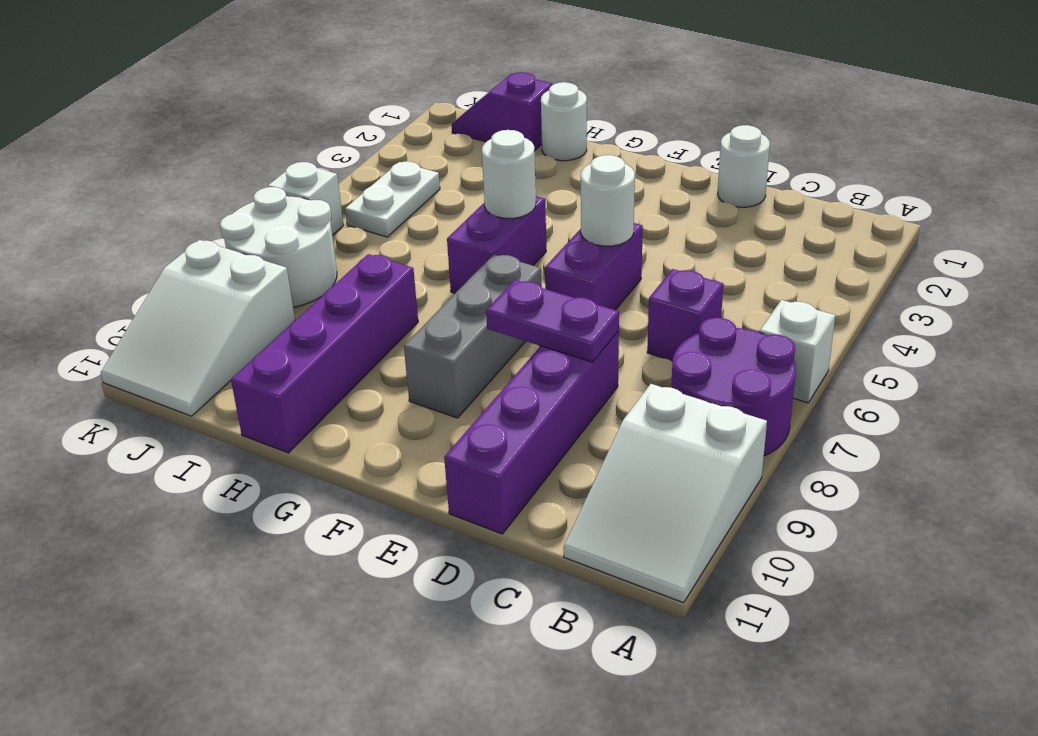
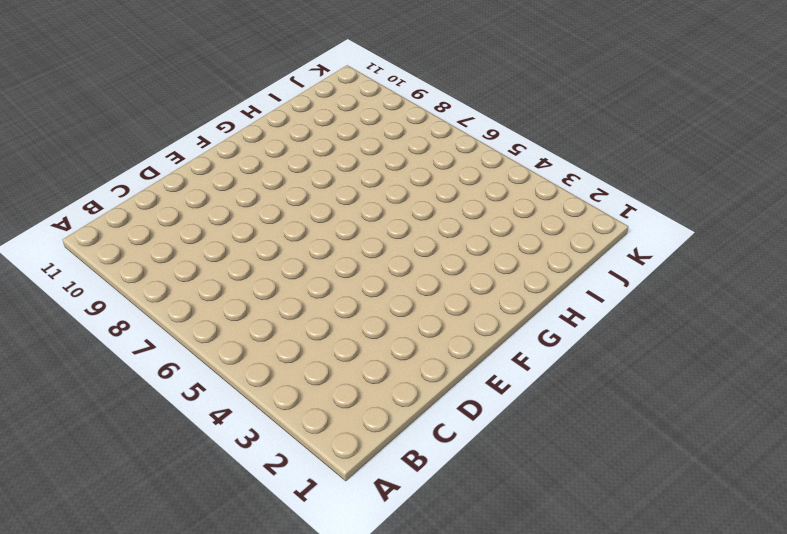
none -> white brick A6 level 1
none -> purple round brick A7:B8 level 1
none -> white slope A9:B11 level 1 top 9

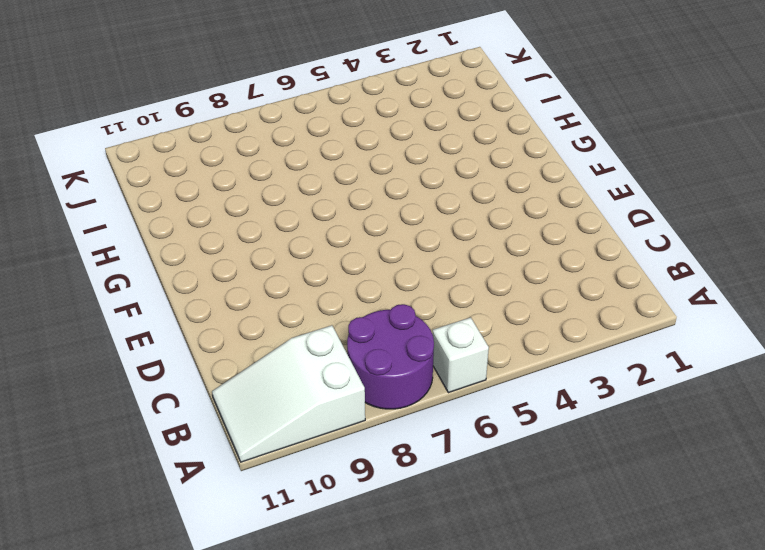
none -> purple brick C6 level 1
none -> white round brick D1 level 1
none -> purple brick D8:D11 level 1

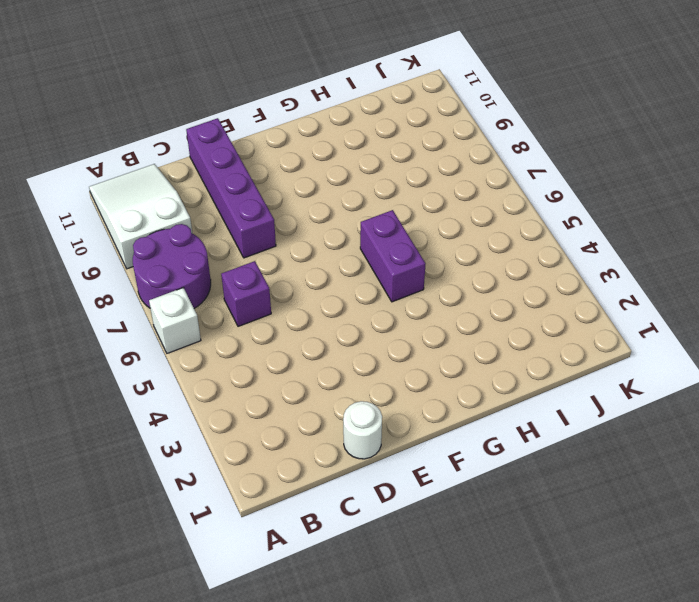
none -> purple brick E5:E6 level 1
none -> grey brick F7:F9 level 1
none -> white round brick H1 level 1

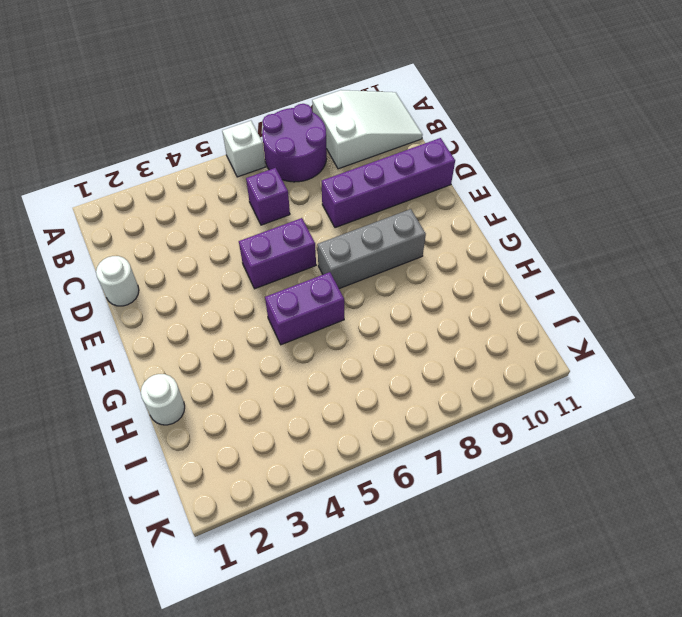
none -> purple brick H8:H11 level 1
none -> purple slope I1:J1 level 1 top I
none -> white plate J4:J5 level 1

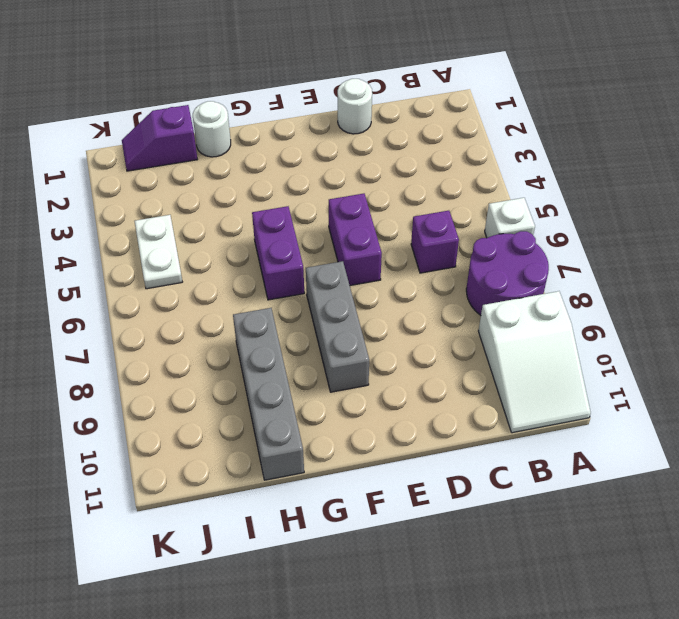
grey brick H8:H11 level 1 -> purple brick H8:H11 level 1
none -> purple brick D8:D11 level 1
none -> white round brick J7:K8 level 1
none -> white slope J9:K11 level 1 top 9

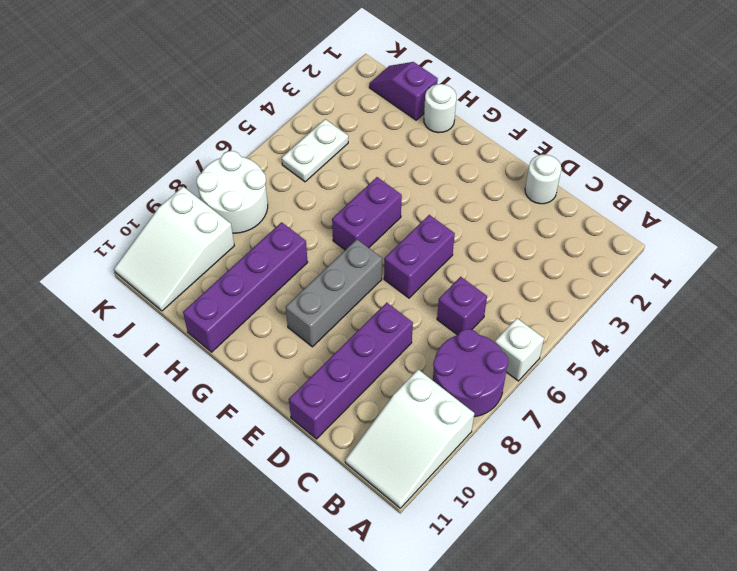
none -> white brick K6 level 1
none -> purple plate D8:E8 level 2
none -> white round brick E5 level 2

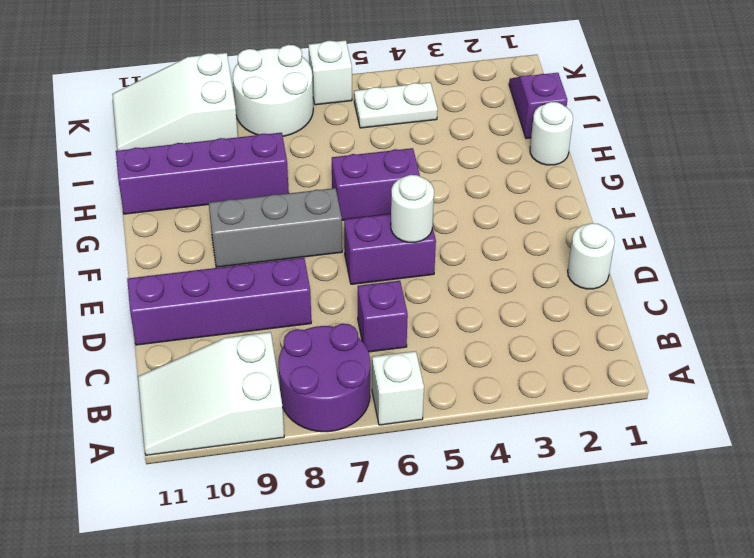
none -> purple plate D8:E8 level 2
none -> white round brick G5 level 2

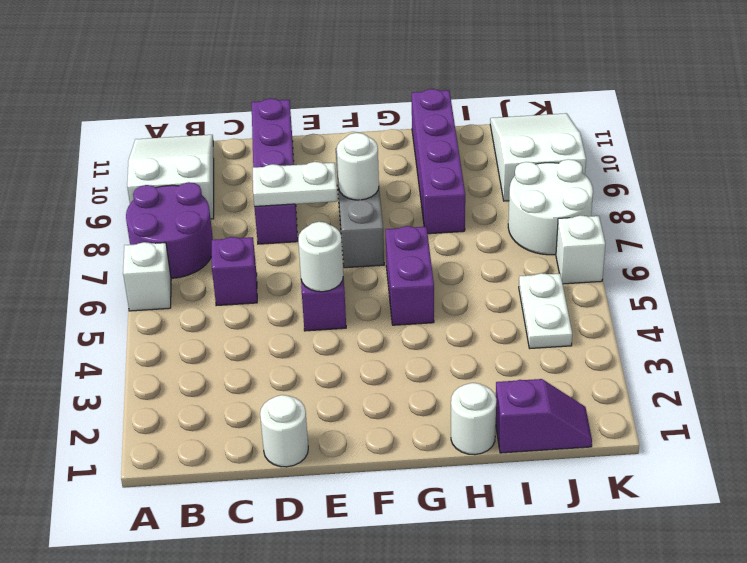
white plate D8:E8 level 2 -> purple plate D8:E8 level 2
white round brick F8 level 2 -> white round brick G5 level 2

